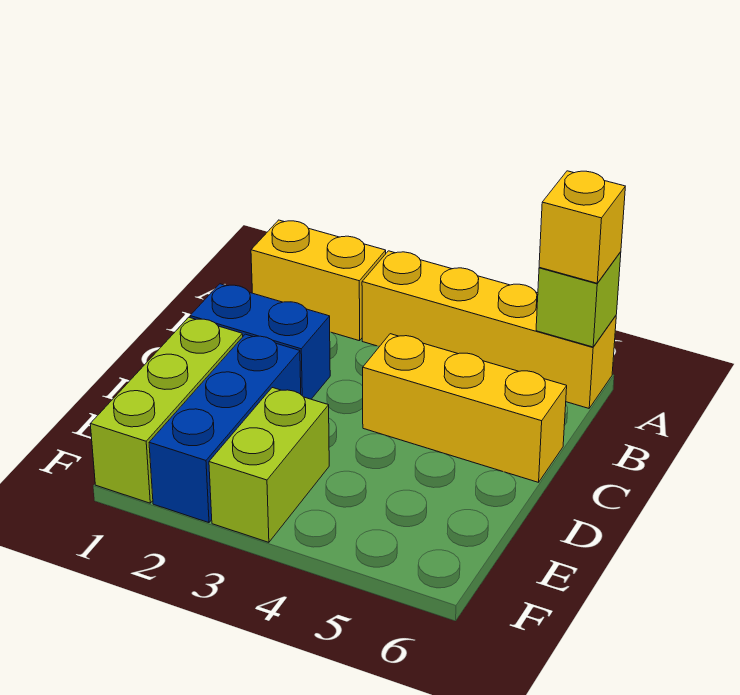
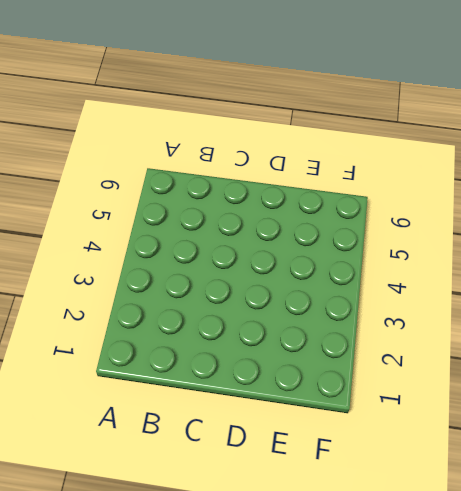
none -> yellow brick A1:A2 level 1
none -> yellow brick A3:A6 level 1

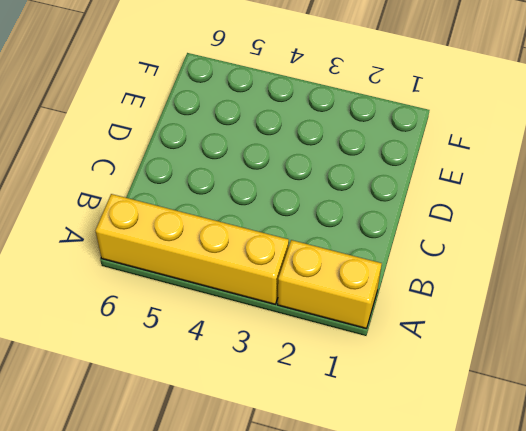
none -> blue brick C1:C2 level 1
none -> yellow brick C4:C6 level 1

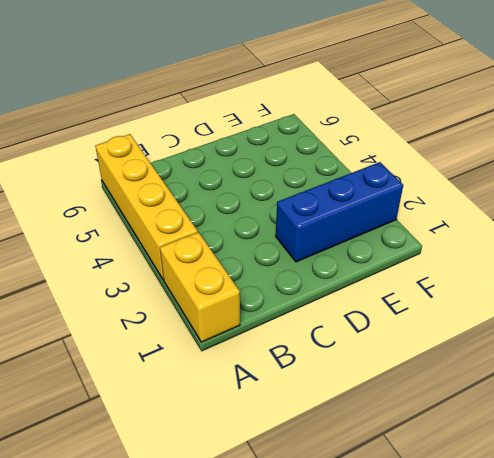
none -> blue brick C1:C2 level 1
none -> yellow brick C4:C6 level 1

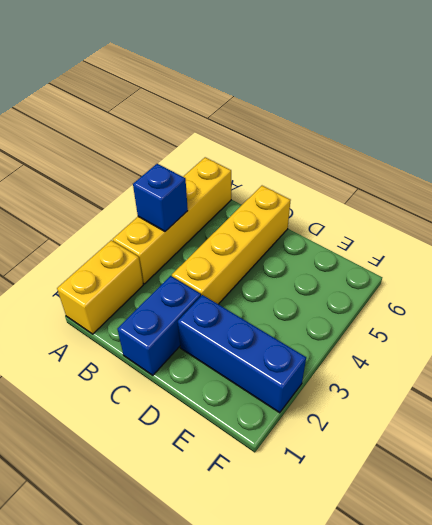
blue brick A4 level 2 -> none
yellow brick C3:C6 level 1 -> yellow brick C4:C6 level 1
none -> lime brick D1:F1 level 1
none -> lime brick E3:F3 level 1

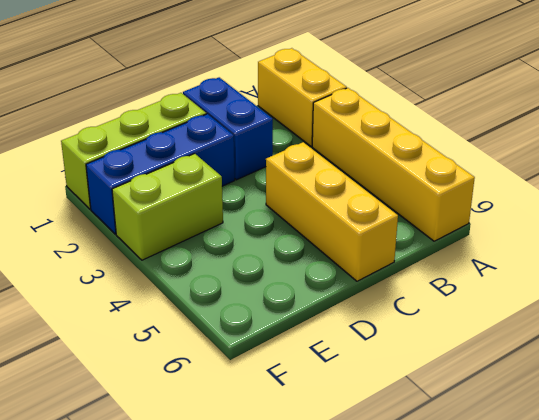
none -> lime brick A6 level 2
none -> yellow brick A6 level 3

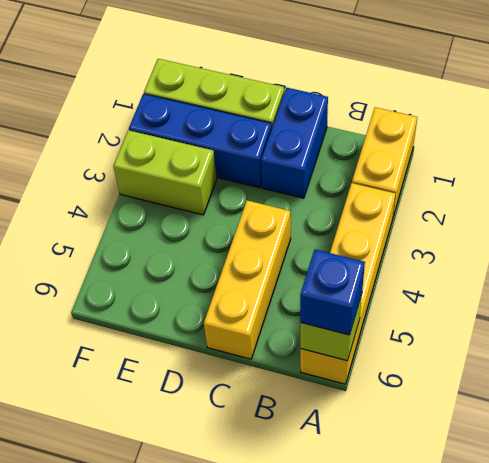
blue brick A6 level 3 -> yellow brick A6 level 3

